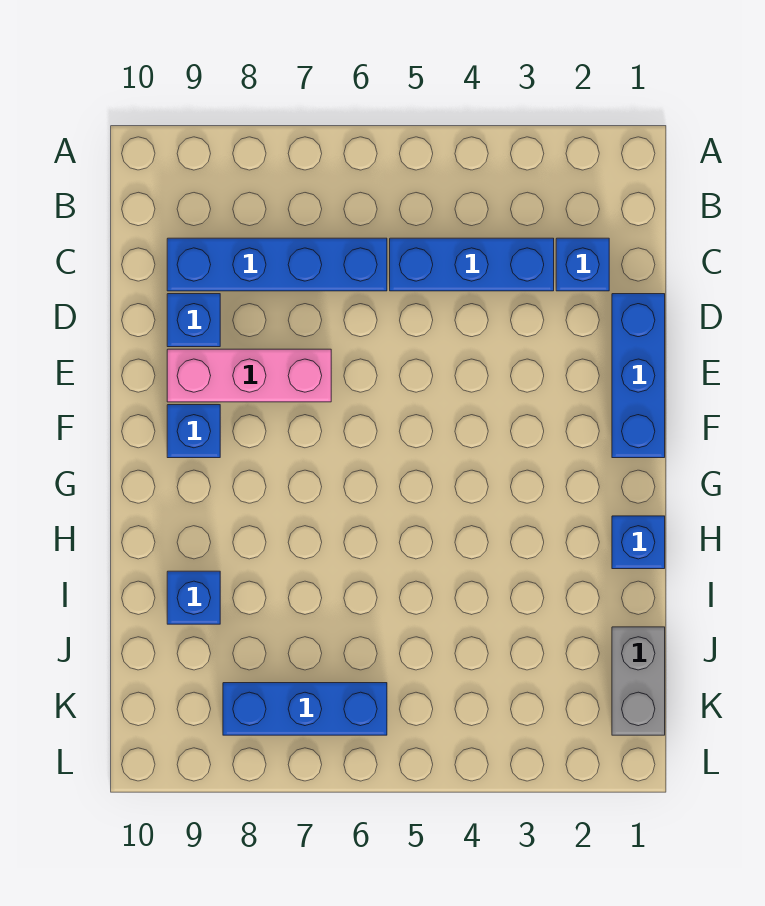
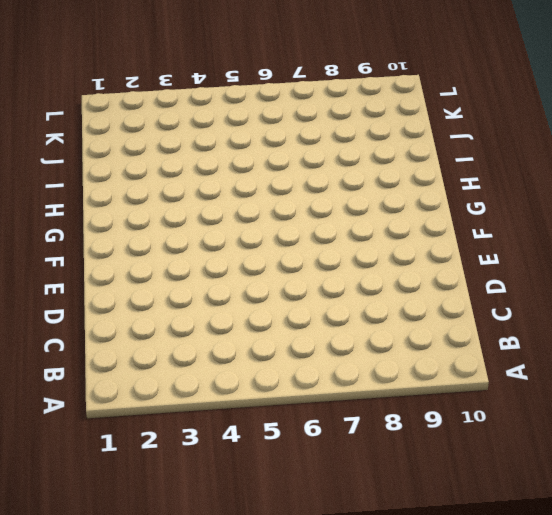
none -> blue brick C2 level 1
none -> blue brick C3:C5 level 1

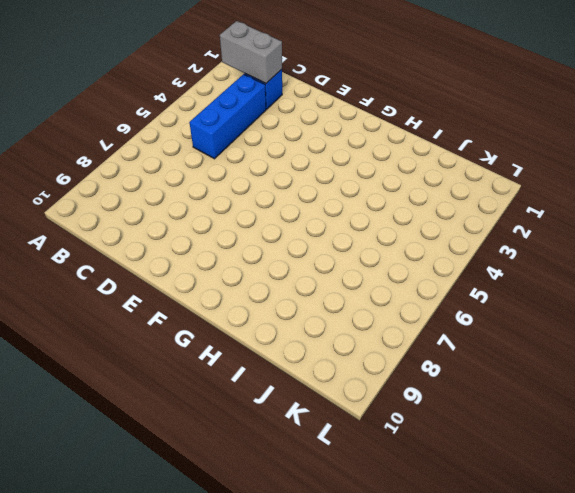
grey brick B2:C2 level 2 -> grey brick J1:K1 level 1
none -> blue brick C6:C9 level 1
none -> blue brick D1:F1 level 1

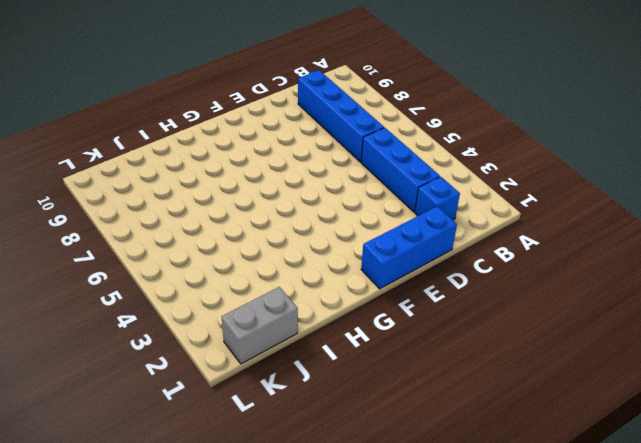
none -> blue brick D9 level 1
none -> pink brick E7:E9 level 1

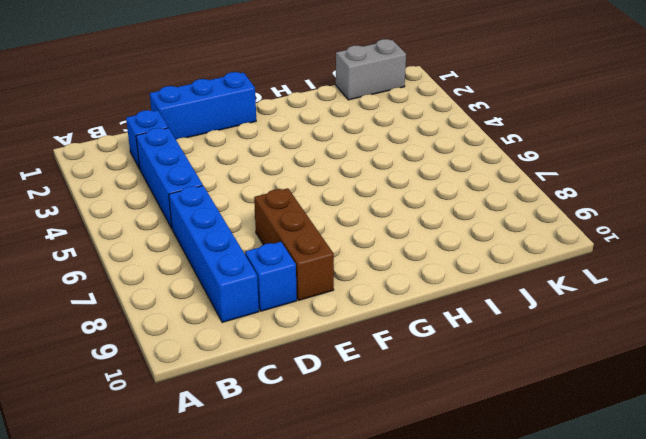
brown brick E7:E9 level 1 -> pink brick E7:E9 level 1
none -> blue brick F9 level 1
none -> blue brick H1 level 1

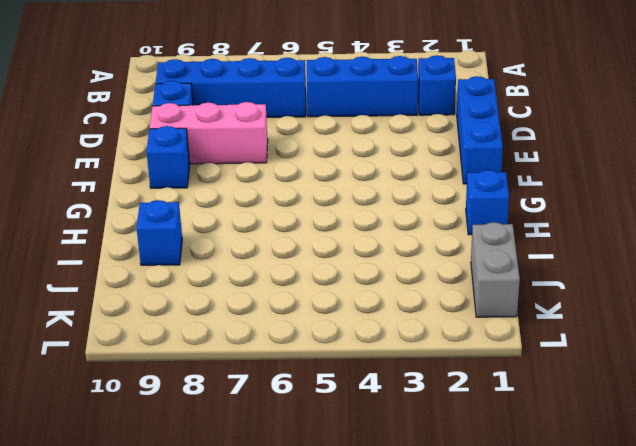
none -> blue brick K6:K8 level 1

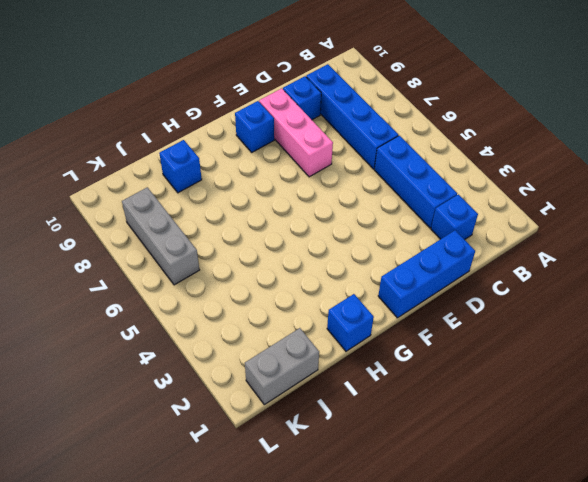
grey brick K6:K8 level 1 -> blue brick K6:K8 level 1

